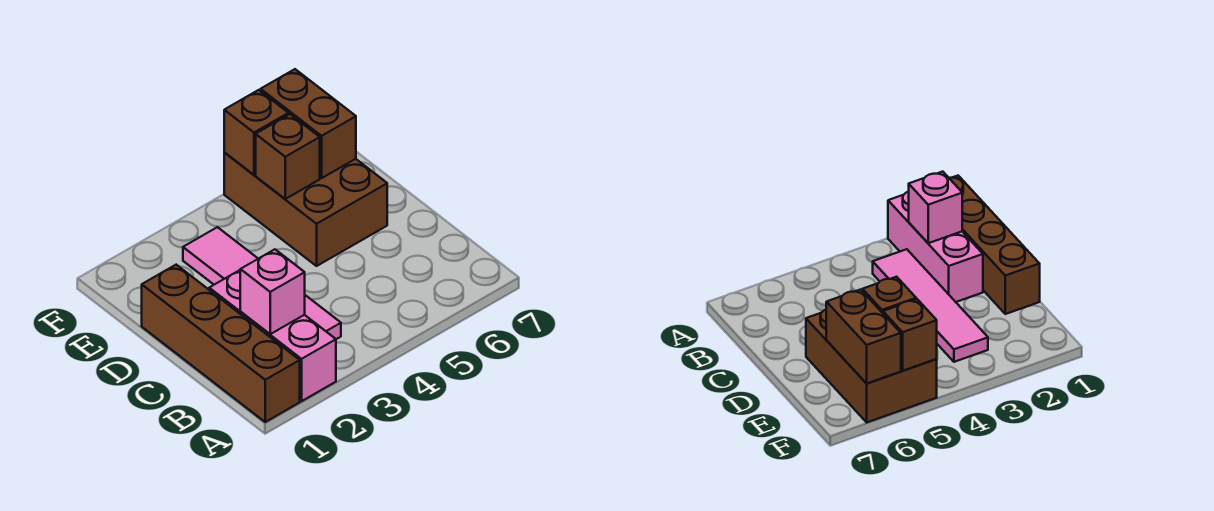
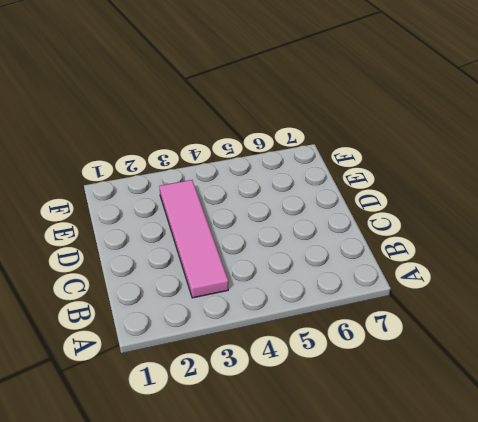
none -> brown brick A1:D1 level 1
none -> pink brick A2:C2 level 1

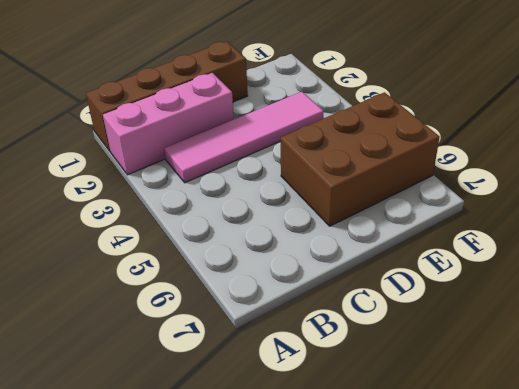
none -> pink brick B2 level 2
none -> brown brick E5 level 2

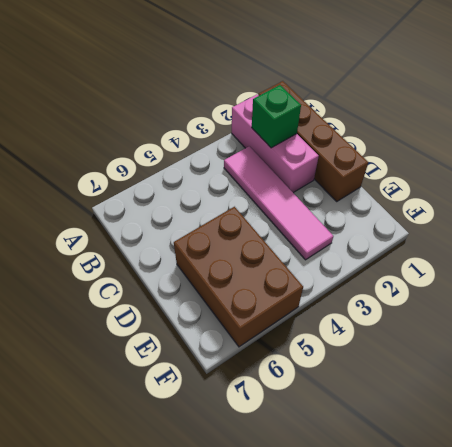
green brick B2 level 2 -> pink brick B2 level 2
none -> brown brick E5 level 2
none -> brown brick E6:F6 level 2

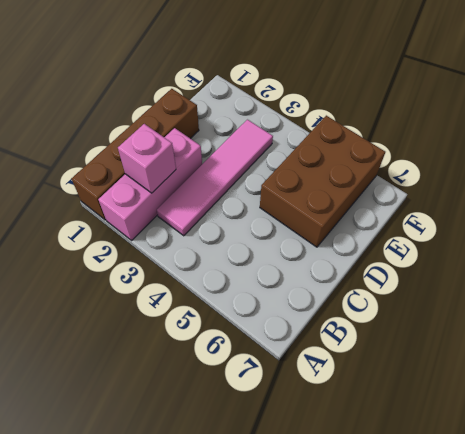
none -> brown brick E5 level 2
none -> brown brick E6:F6 level 2

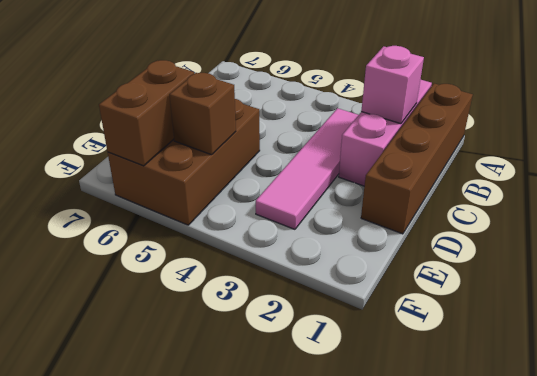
none -> brown brick F5 level 2

